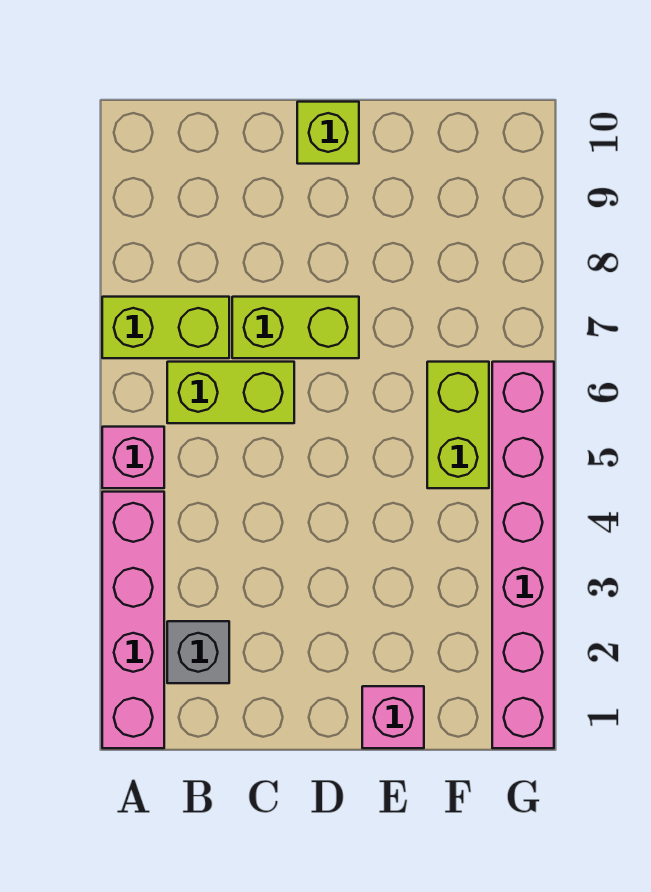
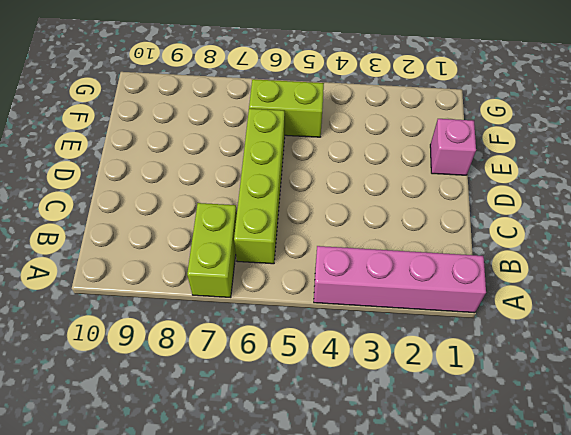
lime brick B6:E6 level 1 -> lime brick B6:C6 level 1
none -> pink brick A5 level 1
none -> grey brick B2 level 1

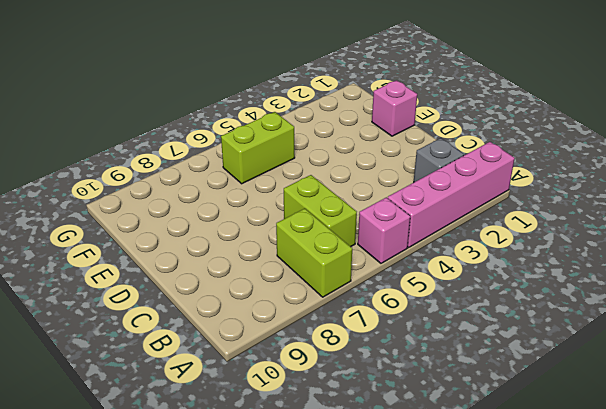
none -> lime brick C7:D7 level 1
none -> lime brick D10 level 1

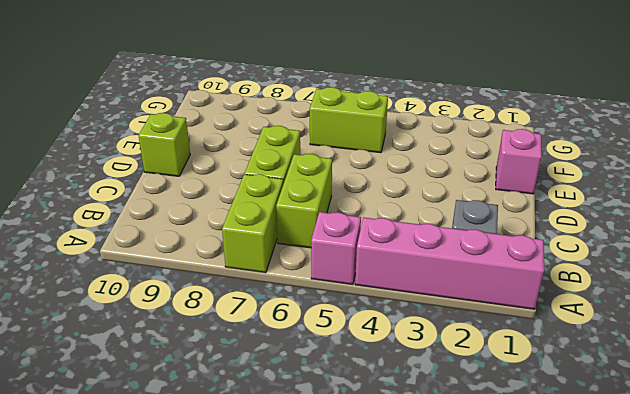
none -> pink brick G1:G6 level 1

